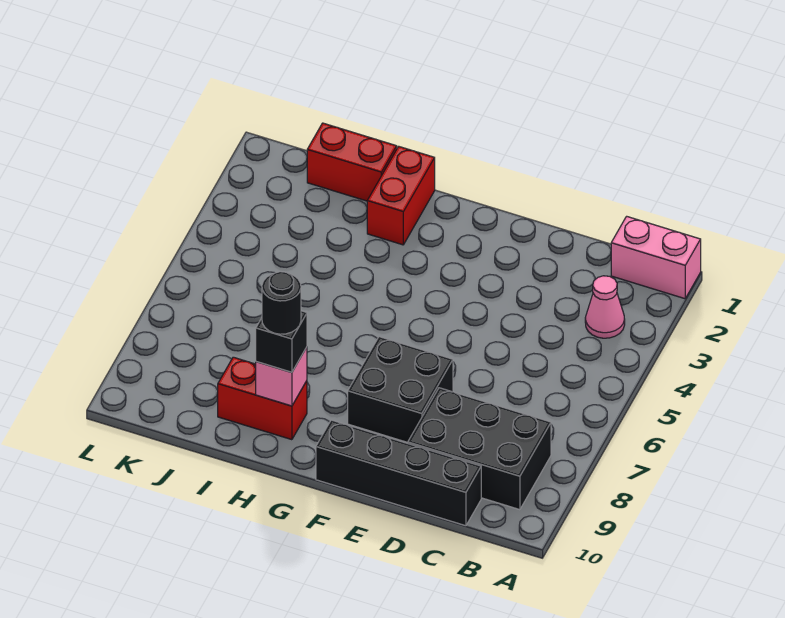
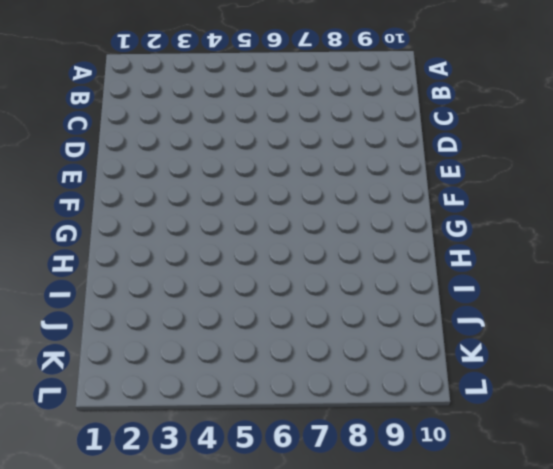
none -> pink brick A1:B1 level 1
none -> pink cone B3 level 1

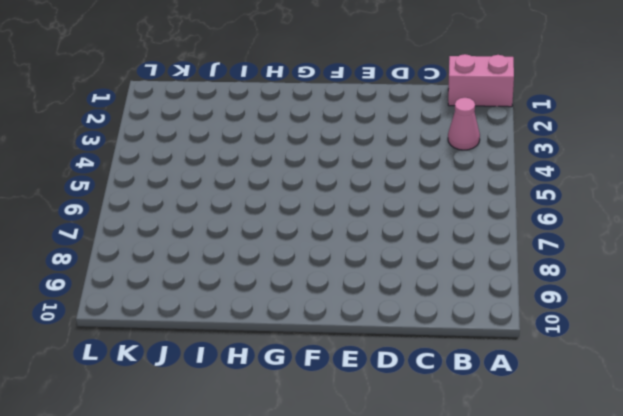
none -> black brick B8:D9 level 1
none -> black brick C10:F10 level 1

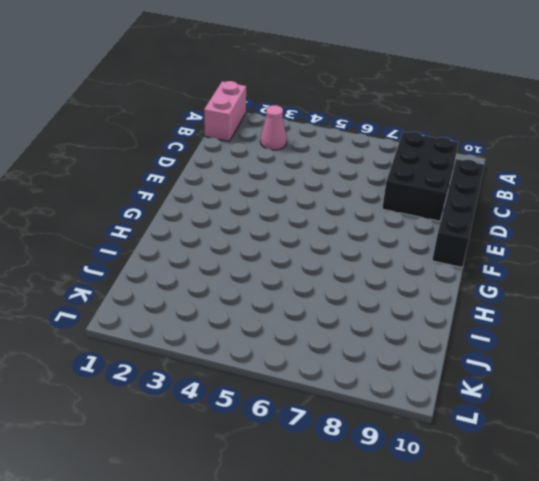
none -> black brick E7:F8 level 1
none -> red brick H1:H2 level 1

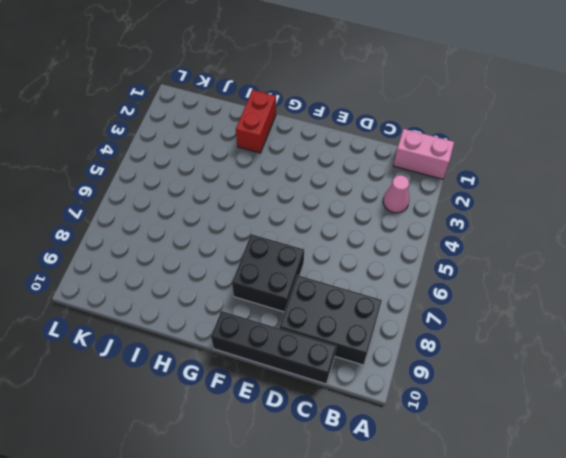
none -> red brick H9:I9 level 1
none -> red brick I1:J1 level 1

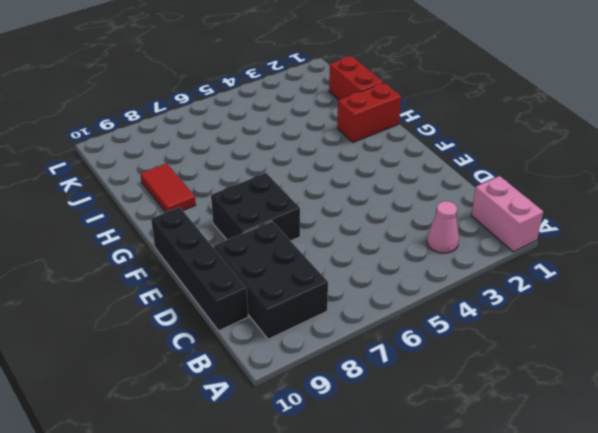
red tile H9:I9 level 1 -> red brick H9:I9 level 1
none -> pink brick H9 level 2
none -> black brick H9 level 3

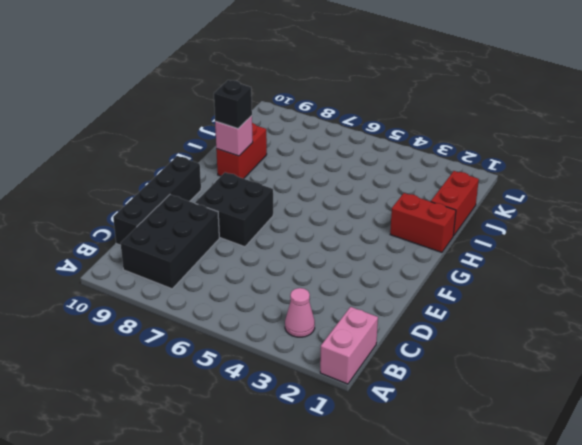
none -> black round brick H9 level 4

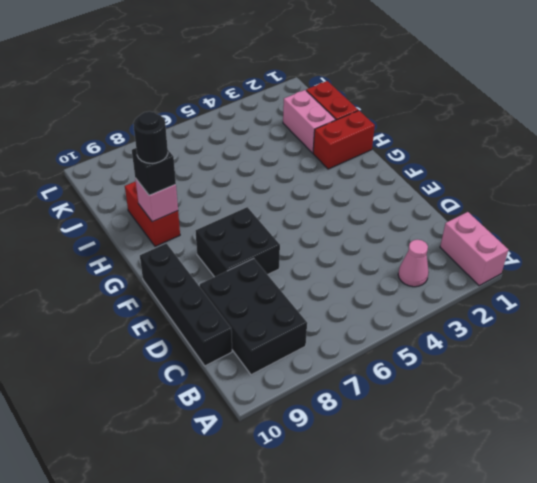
pink brick I2:J2 level 1 -> none

